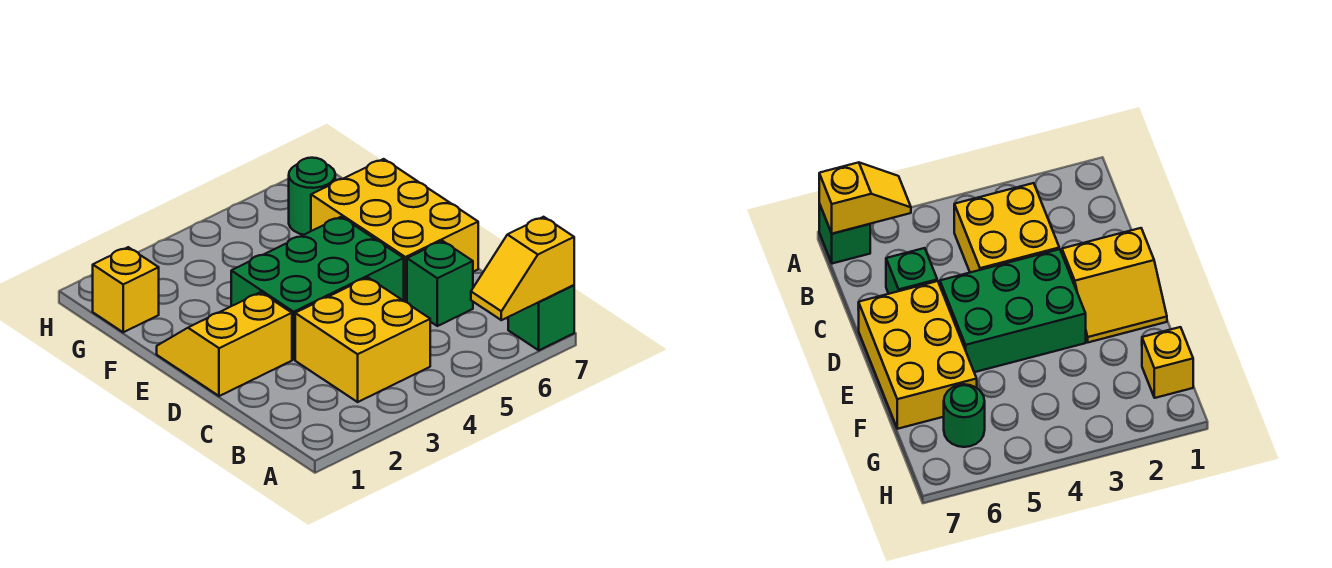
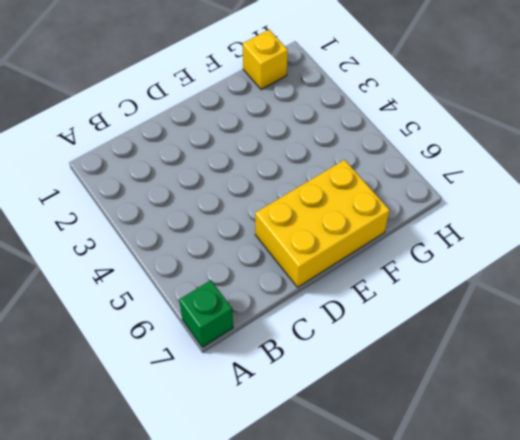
none -> yellow brick B3:C4 level 1
none -> green brick C6 level 1

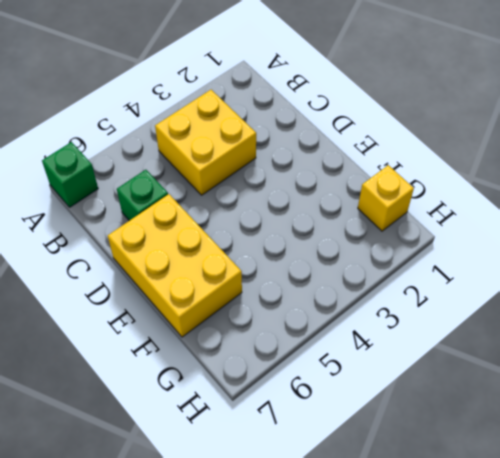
none -> yellow slope D1:E2 level 1 top D
none -> green brick D3:E5 level 1

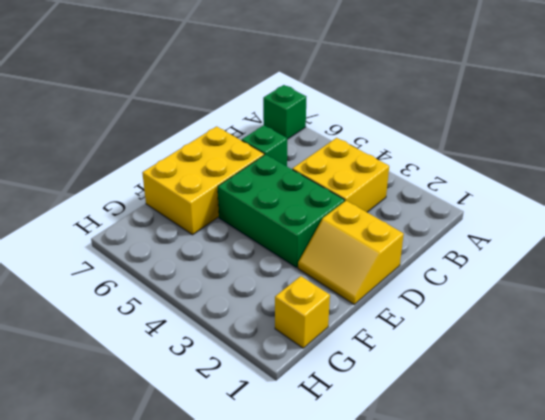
none -> green round brick G6 level 1
none -> yellow slope A6:A7 level 2 top 7

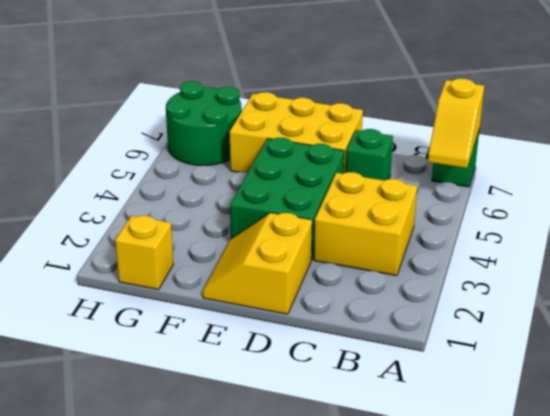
green round brick G6:H7 level 1 -> green round brick G6 level 1

